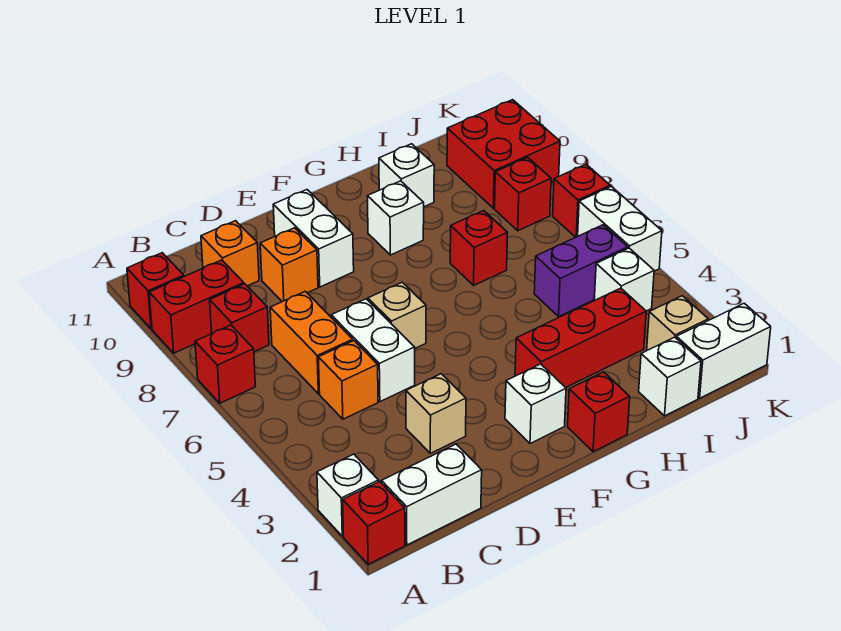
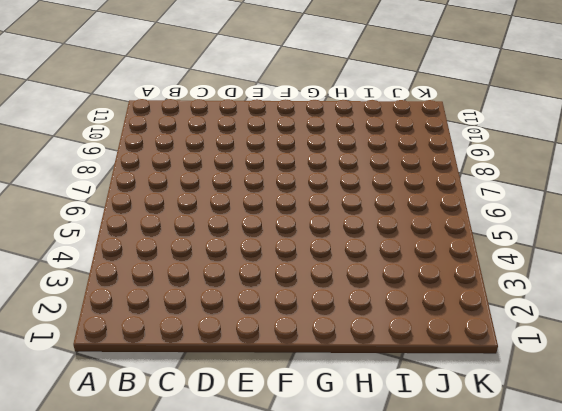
none -> red brick A1 level 1
none -> white brick A2 level 1
none -> red brick A7 level 1
none -> red brick A9:B9 level 1

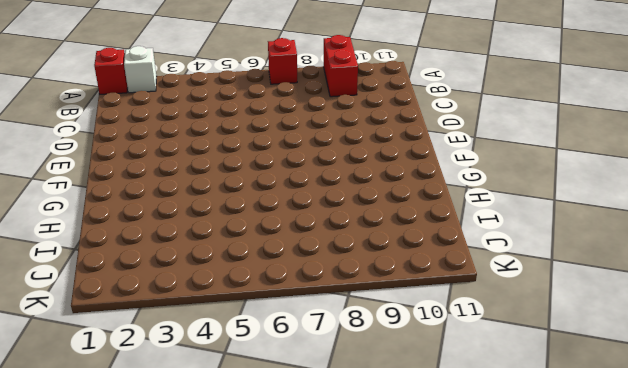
none -> red brick A10 level 1
none -> white brick B1:C1 level 1
none -> red brick B8 level 1
none -> orange brick C5 level 1

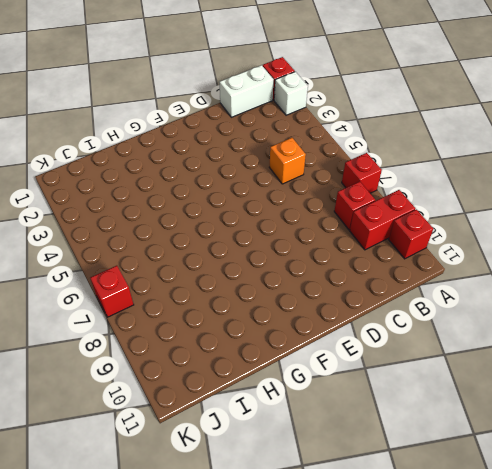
none -> orange brick C6:C7 level 1
none -> orange brick C10 level 1
none -> tan brick D3 level 1
none -> white brick D5:D6 level 1

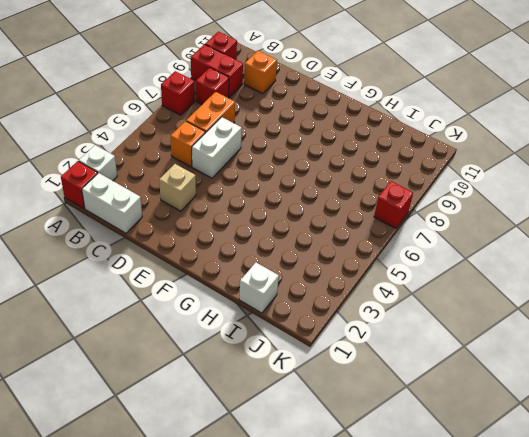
none -> orange brick D9 level 1
none -> tan brick E6 level 1
none -> white brick E9:E10 level 1
none -> white brick F2 level 1

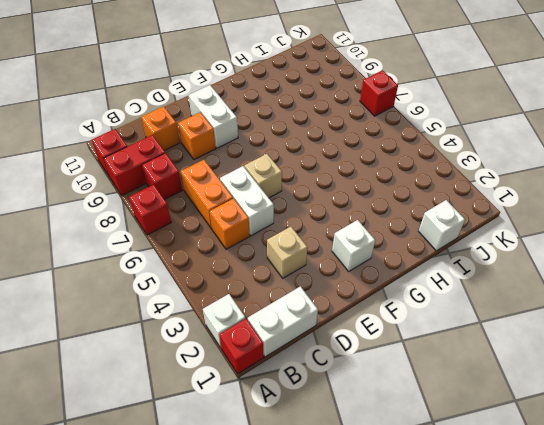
none -> red brick G1 level 1
none -> red brick G3:I3 level 1
none -> white brick G9 level 1
none -> red brick H7 level 1

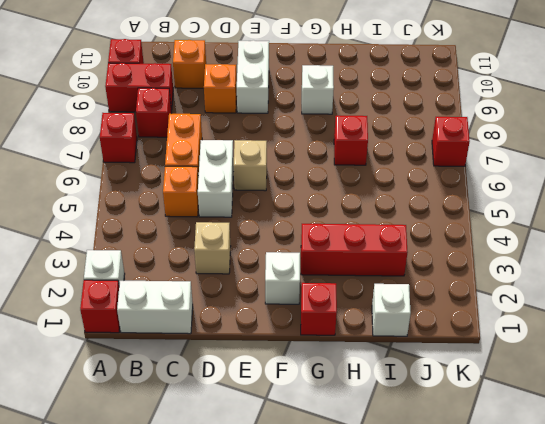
none -> white brick H10 level 1
none -> purple brick I5:J5 level 1
none -> white brick J1:K1 level 1
none -> tan brick J2 level 1

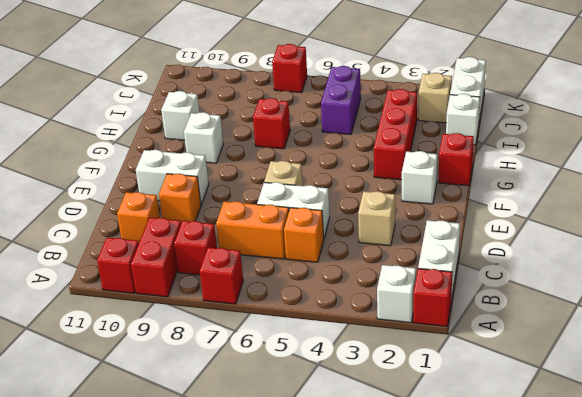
none -> white brick J4 level 1
none -> red brick J8 level 1
none -> red brick J9:K10 level 1
none -> white brick K5:K6 level 1

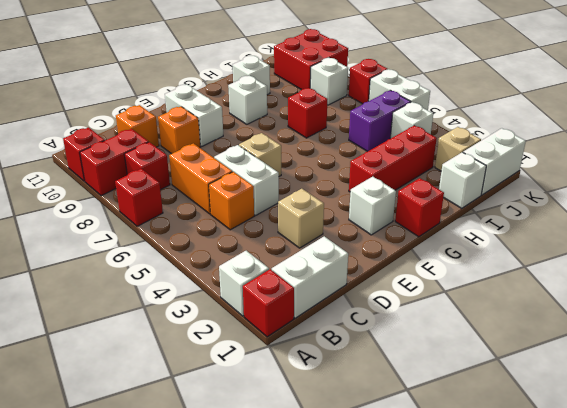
white brick J8 level 1 -> red brick J8 level 1

